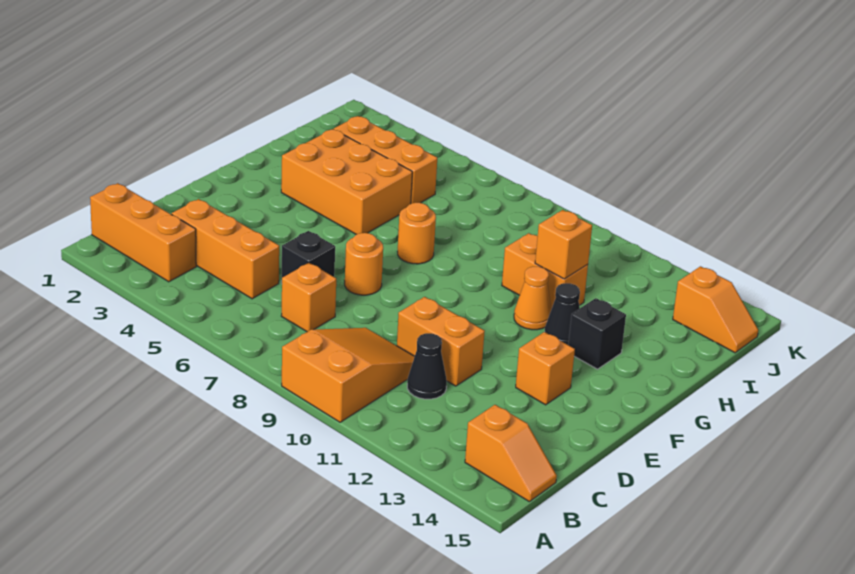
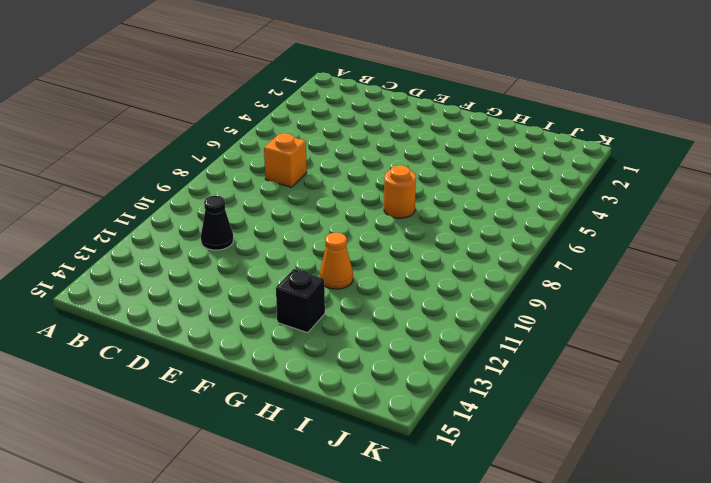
none -> orange slope A9:C10 level 1 top A
none -> orange brick B1:B3 level 1
none -> orange slope B14:B15 level 1 top 14

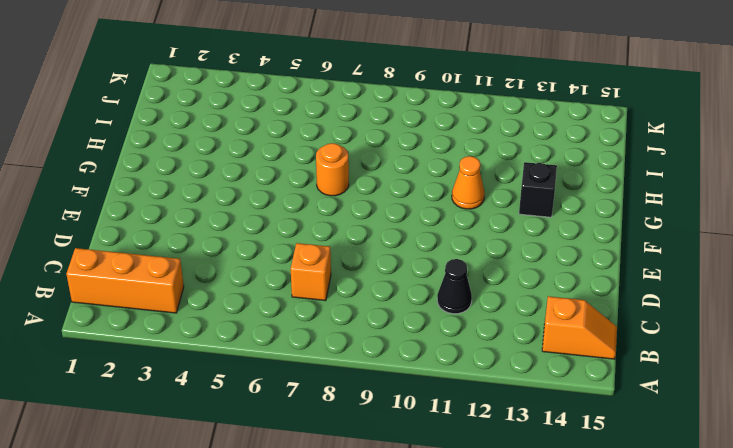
none -> orange slope A9:C10 level 1 top A
none -> orange brick C3:C5 level 1
none -> black brick D6 level 1

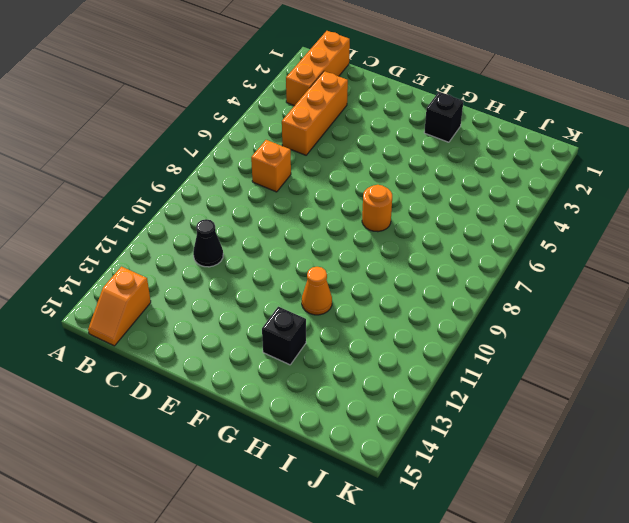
black brick G2 level 1 -> black brick D6 level 1
none -> orange slope A9:C10 level 1 top A
none -> orange brick D10:D11 level 1
none -> orange round brick E7 level 1

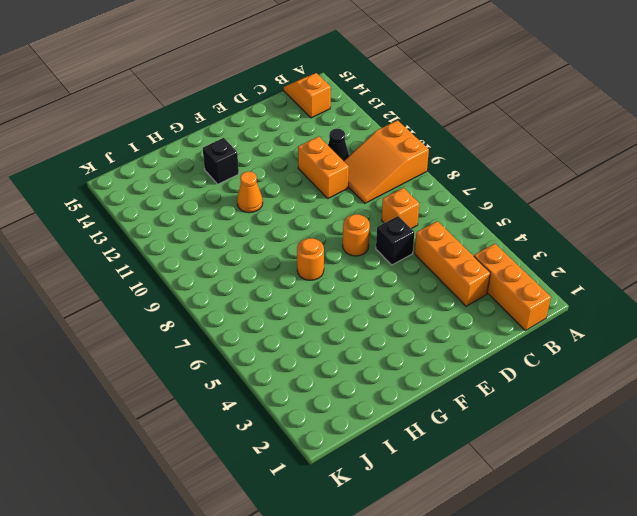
none -> orange brick E13 level 1
none -> orange brick G3:H5 level 1
none -> black cone G12 level 1

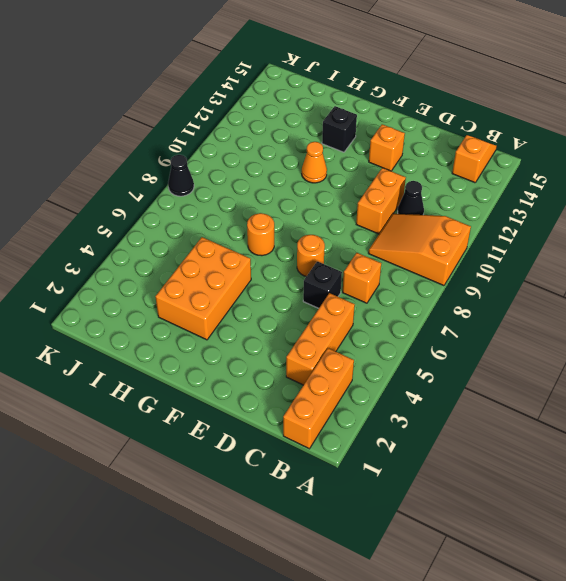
black cone K8 level 1 -> black cone G12 level 1
none -> orange brick H10:H11 level 1
none -> orange brick I3:I5 level 1
none -> orange slope J14:J15 level 1 top 14

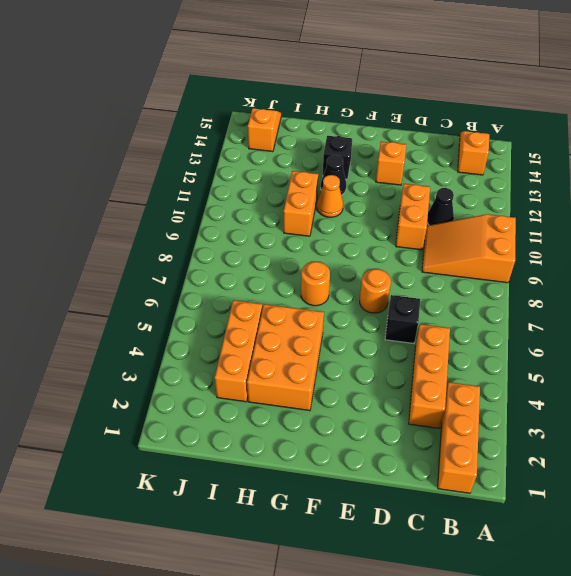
none -> orange brick C7 level 1
none -> orange brick H11 level 2

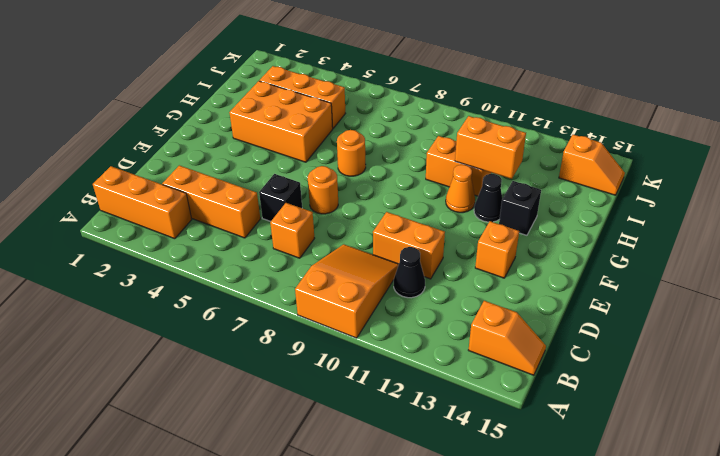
orange brick H11:H12 level 2 -> orange brick H11 level 2

